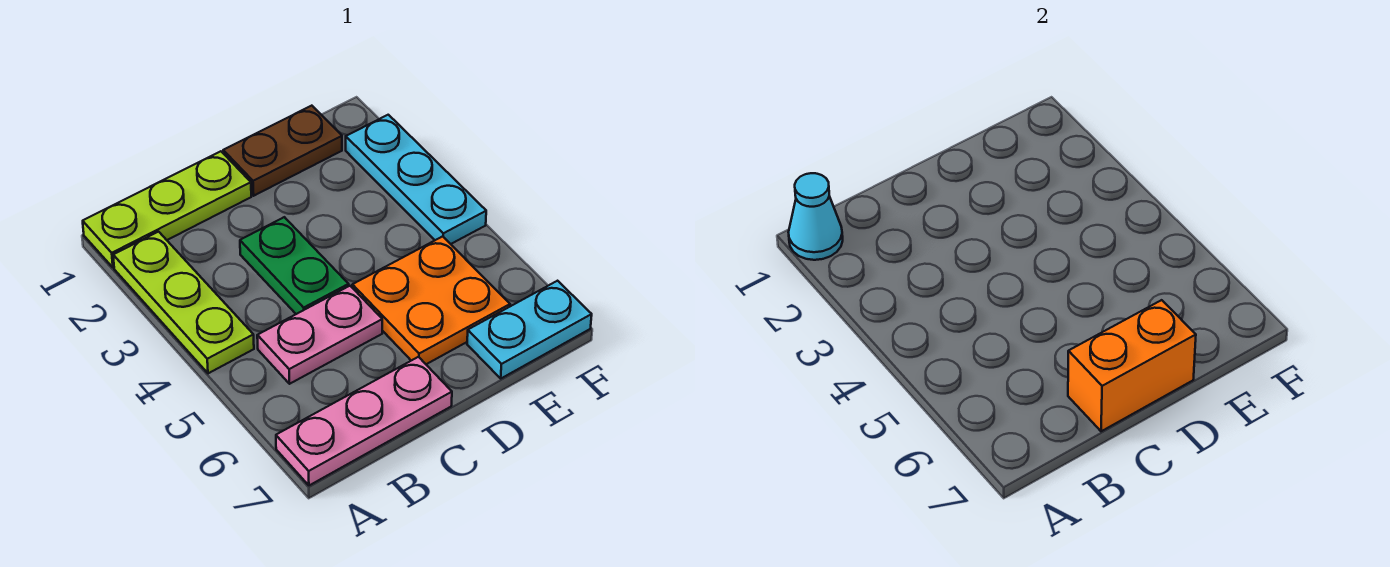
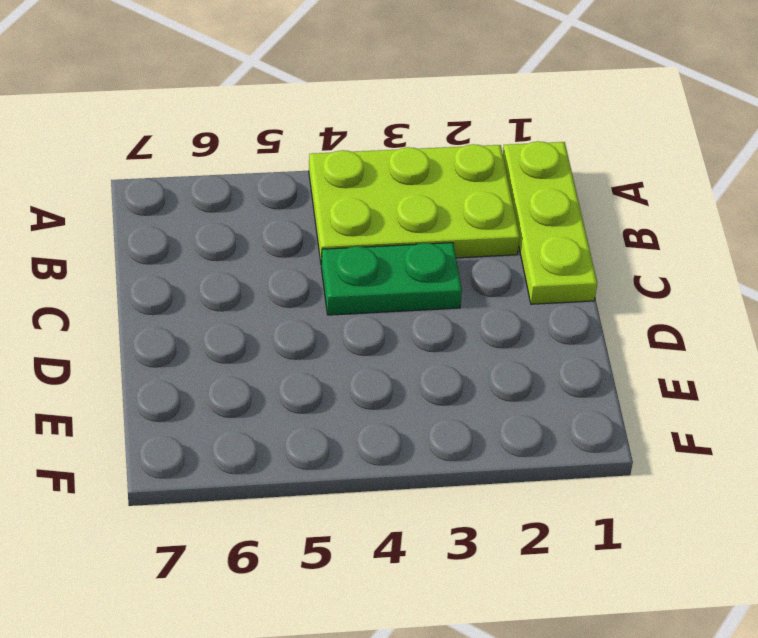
lime plate A2:B4 level 1 -> lime plate A2:A4 level 1
none -> pink plate A7:C7 level 1
none -> pink plate B5:C5 level 1

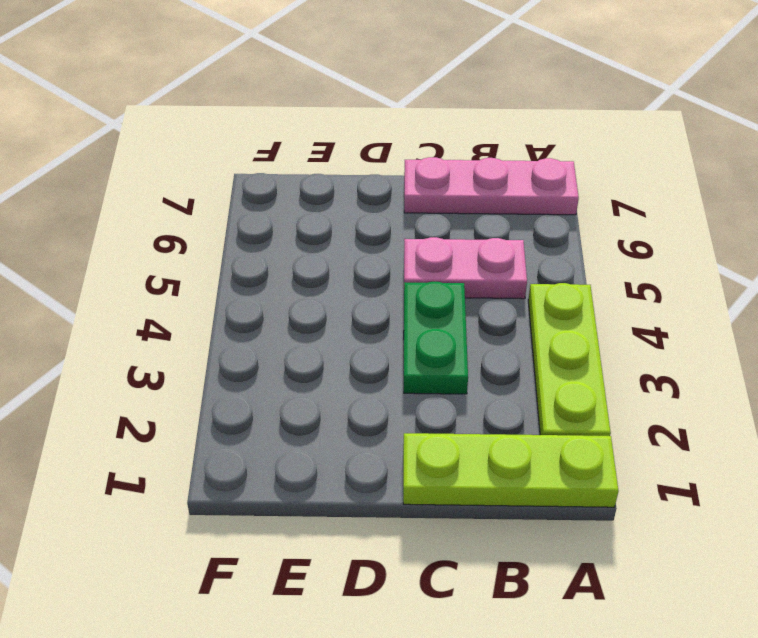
none -> brown plate D1:E1 level 1
none -> orange plate D5:E6 level 1

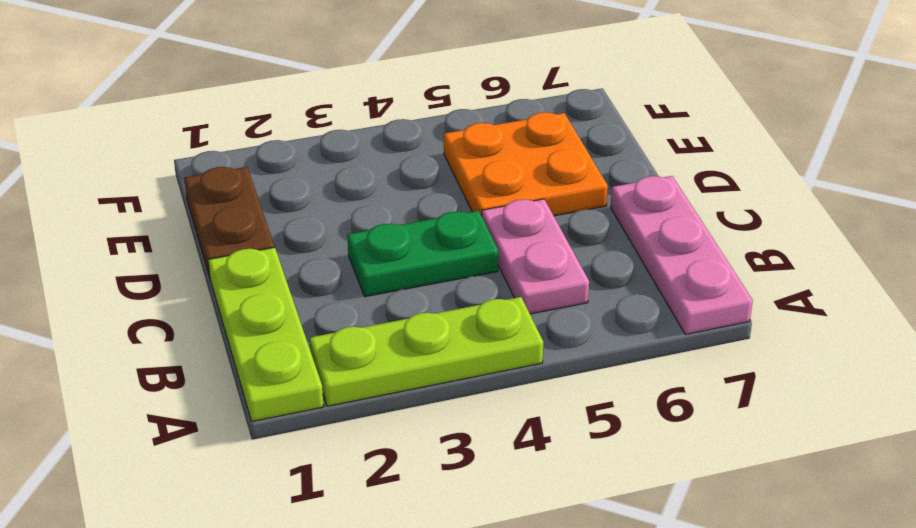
none -> cyan plate E7:F7 level 1
none -> cyan plate F2:F4 level 1

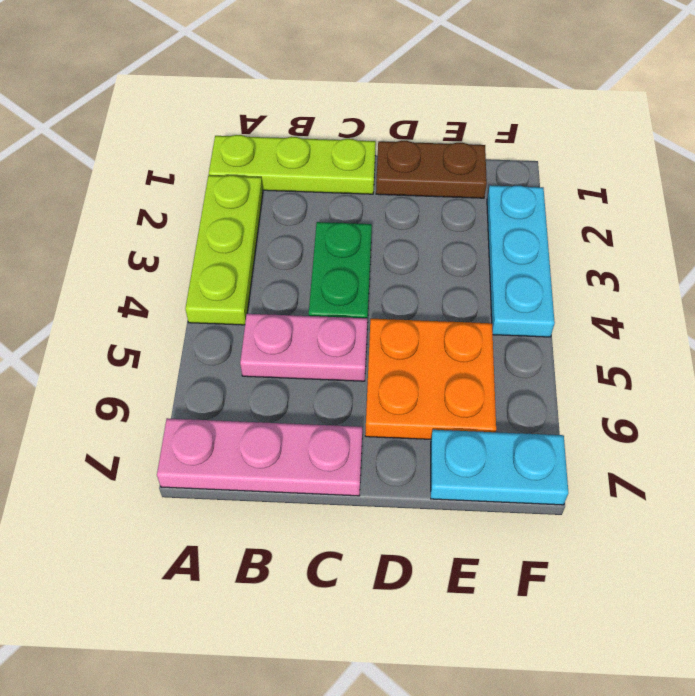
none -> cyan cone A1 level 2
none -> orange brick C7:D7 level 2

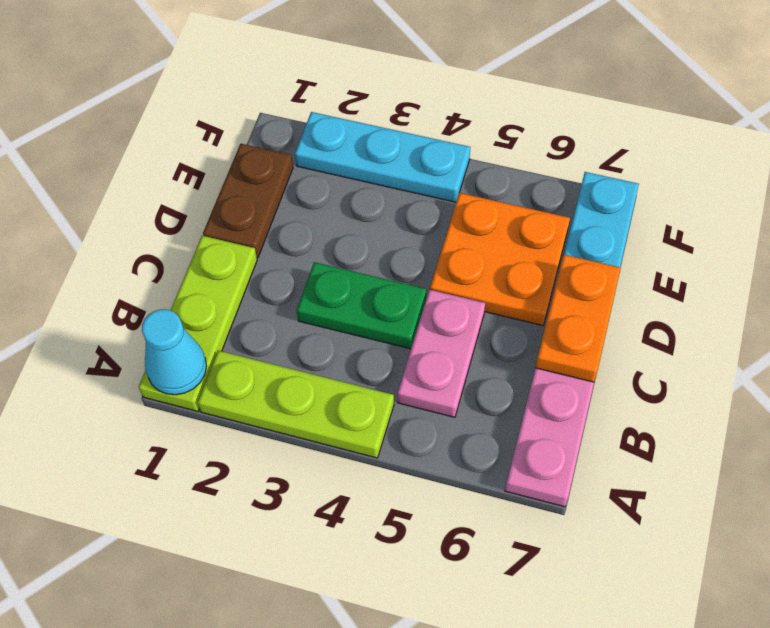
orange plate C7:D7 level 2 -> orange brick C7:D7 level 2

